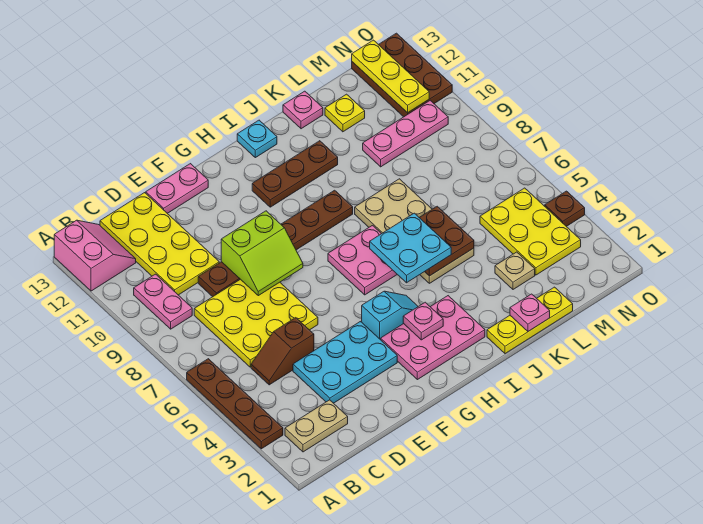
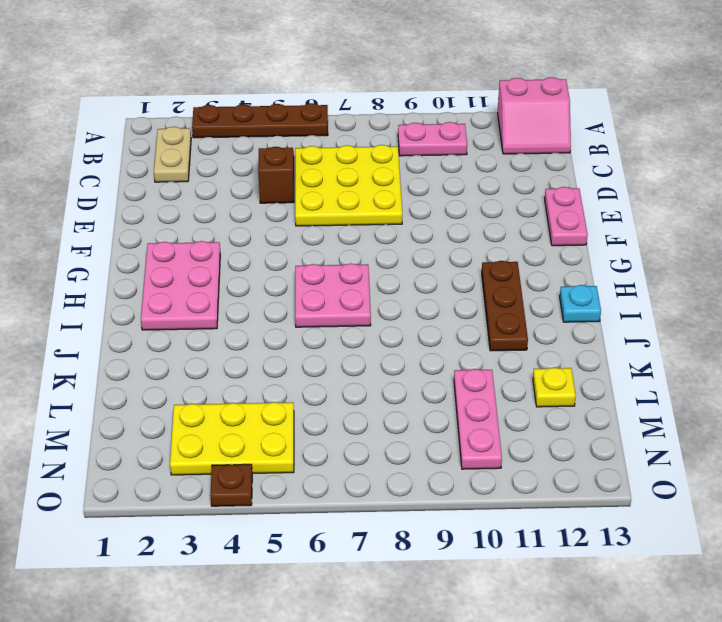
none -> yellow plate C10:D13 level 1
none -> cyan plate D3:F4 level 1
none -> brown plate D9:I9 level 1
none -> cyan slope G4:H4 level 1 top G

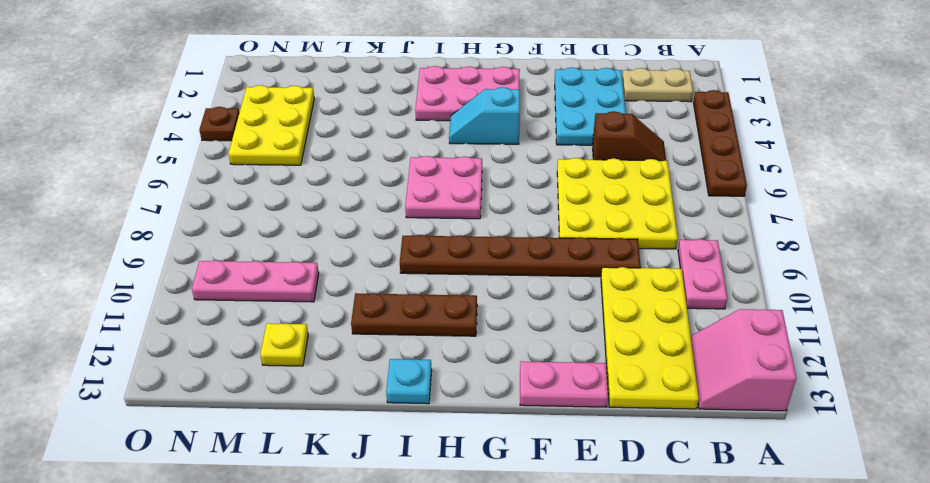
cyan plate D2:E4 level 1 -> cyan plate D3:F4 level 1
none -> yellow plate J1:L1 level 1
none -> tan plate J5:K8 level 1
none -> pink plate K13 level 1
none -> tan plate L3 level 1

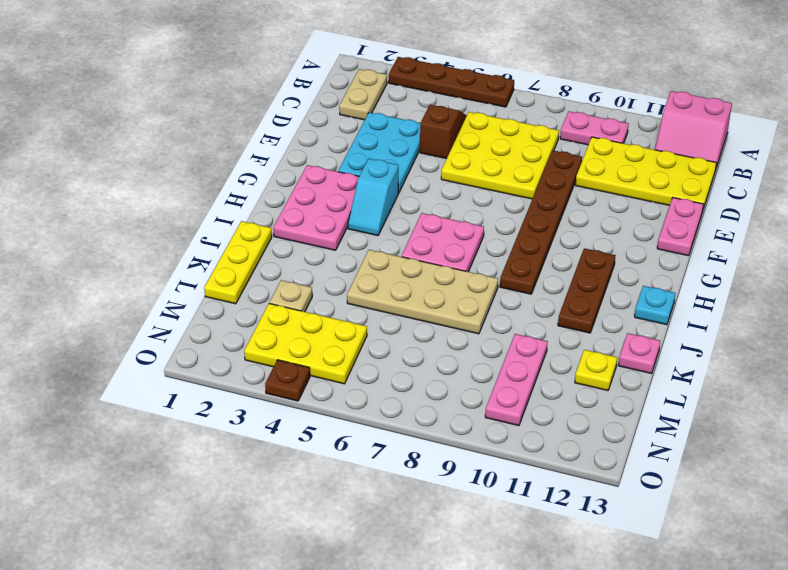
none -> brown plate N11:O13 level 1
none -> lime slope E8:F9 level 2 top 9
none -> pink plate H3 level 2
none -> brown plate J5:K6 level 2

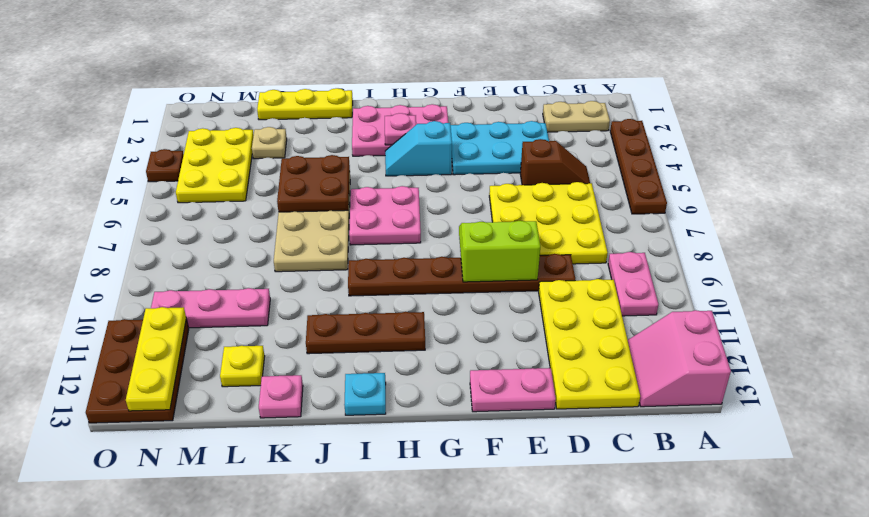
none -> pink plate K1 level 2
none -> cyan plate I5:J6 level 3

